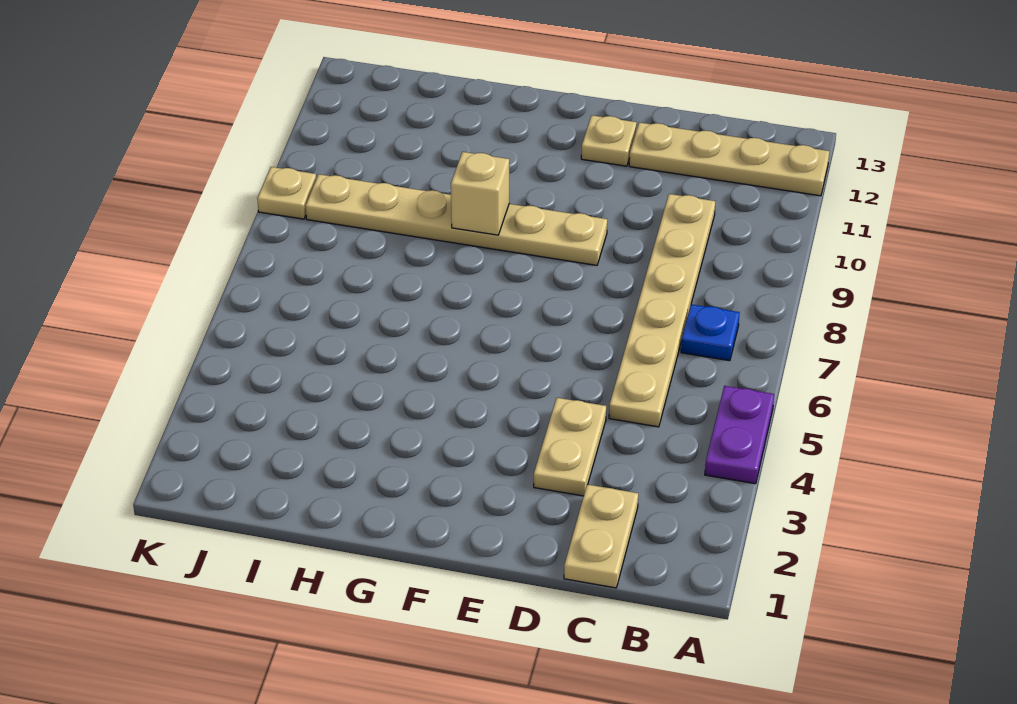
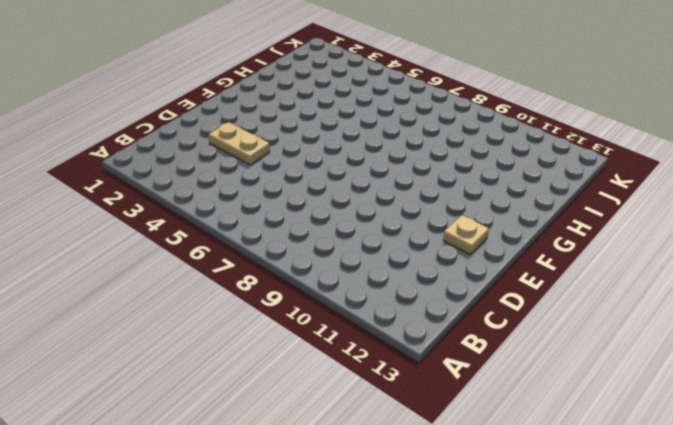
none -> purple plate A4:A5 level 1
none -> tan plate A12:D12 level 1

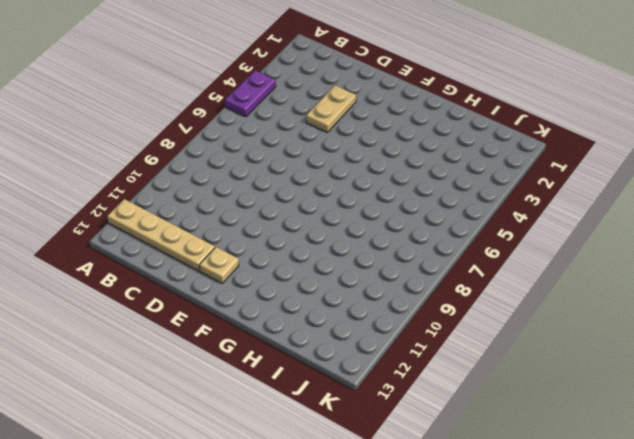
none -> blue plate B7 level 1
none -> tan plate C1:C2 level 1

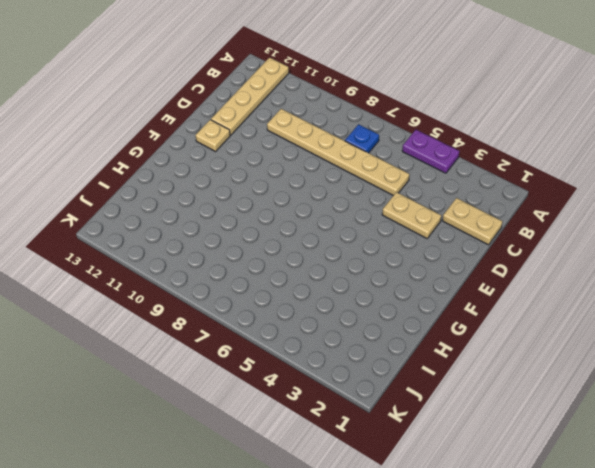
none -> tan plate E9:J9 level 1
none -> tan plate K9 level 1

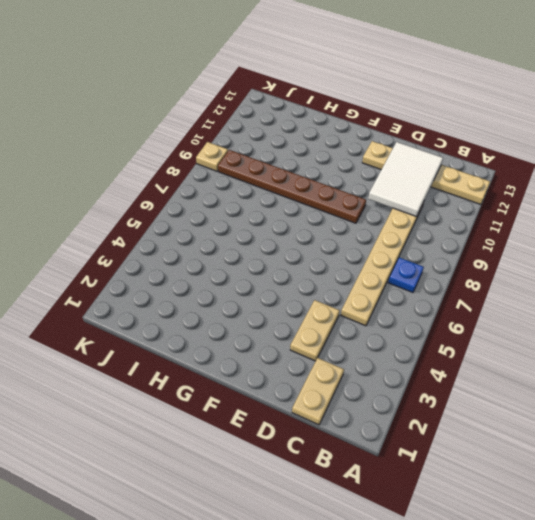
white tile C10:D12 level 2 -> none
brown plate E9:J9 level 1 -> tan plate E9:J9 level 1
none -> purple plate A4:A5 level 1
none -> tan brick G9 level 2

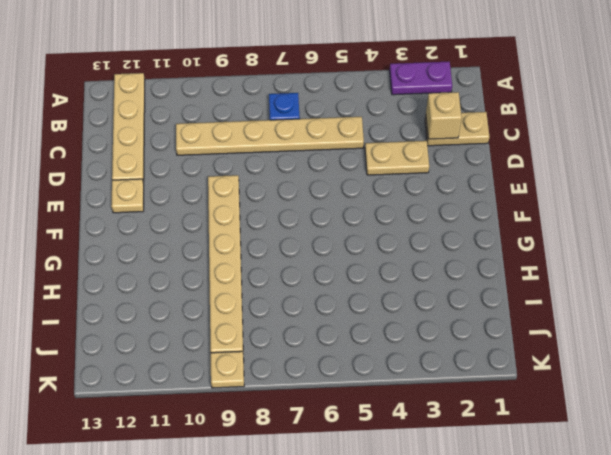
purple plate A2:A3 level 1 -> purple plate A4:A5 level 1
tan brick C2 level 2 -> tan brick G9 level 2

